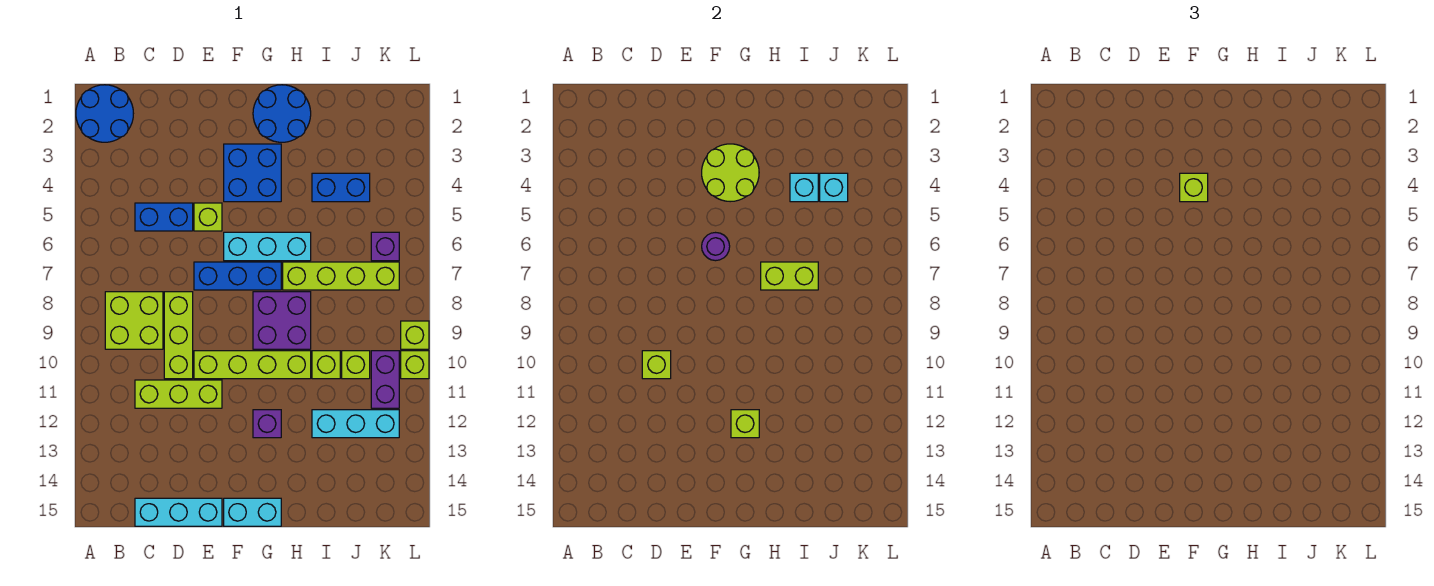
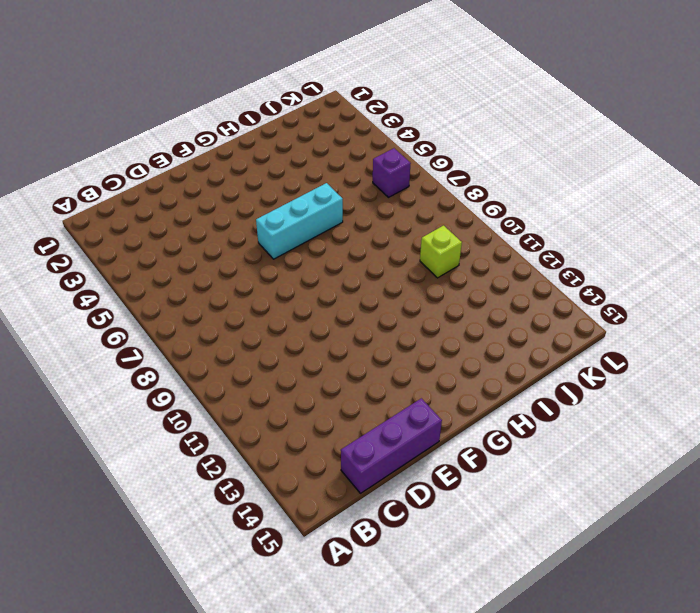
purple brick C15:E15 level 1 -> cyan brick C15:E15 level 1
none -> blue round brick A1:B2 level 1
none -> lime brick B8:C9 level 1
none -> blue brick C5:D5 level 1
none -> lime brick C11:E11 level 1

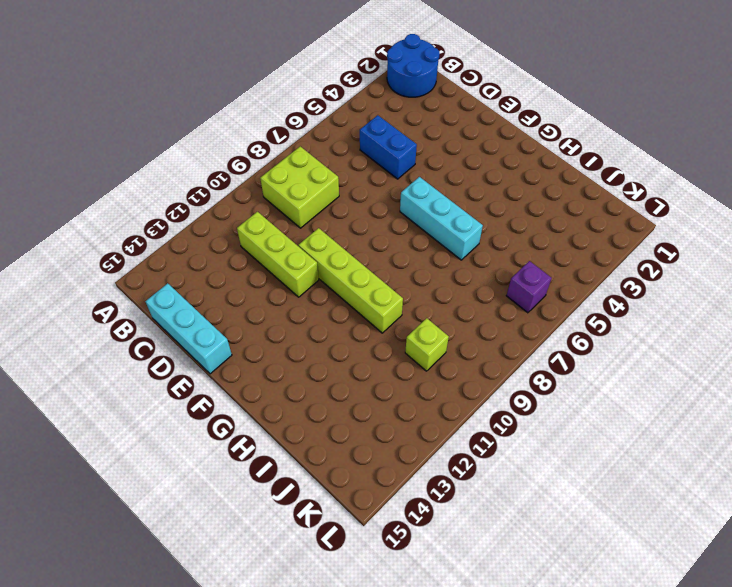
none -> lime brick D8:D10 level 1
none -> lime brick E5 level 1
none -> blue brick E7:G7 level 1
none -> blue brick F3:G4 level 1

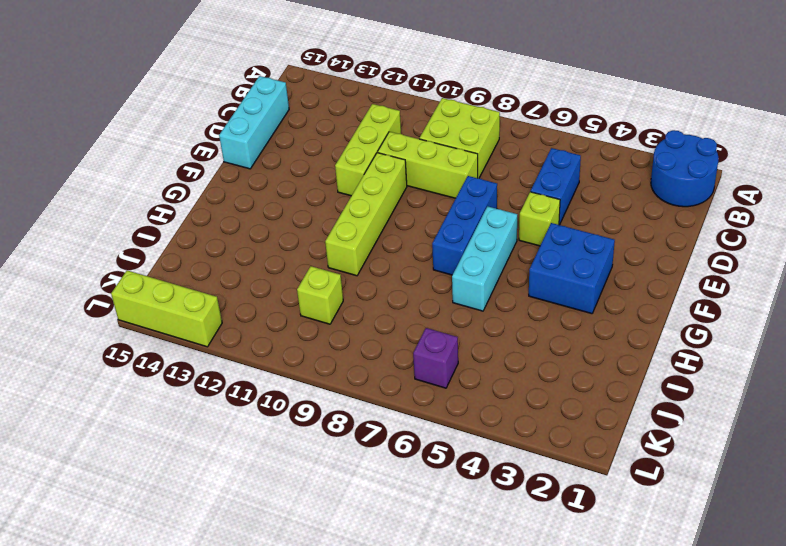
lime brick L13:L15 level 1 -> none
none -> cyan brick F15:G15 level 1
none -> blue round brick G1:H2 level 1
none -> purple brick G8:H9 level 1
none -> purple brick G12 level 1

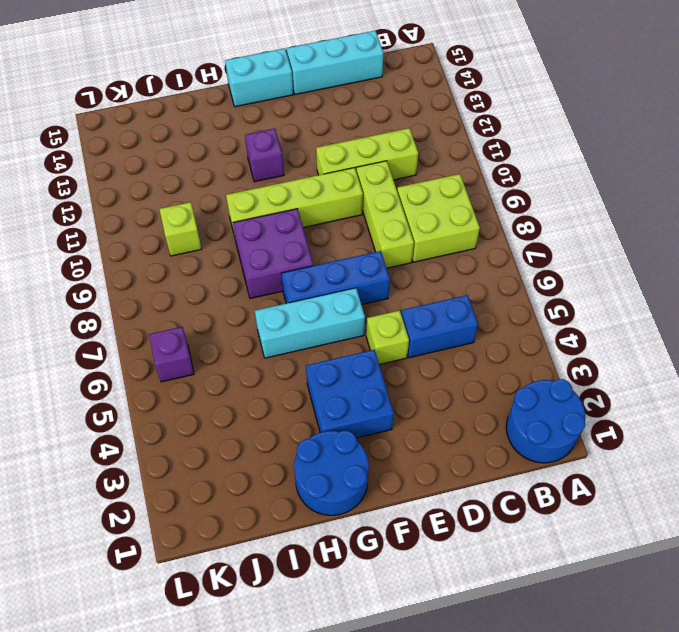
none -> lime brick H7:K7 level 1
none -> blue brick I4:J4 level 1
none -> lime brick I10 level 1
none -> cyan brick I12:K12 level 1

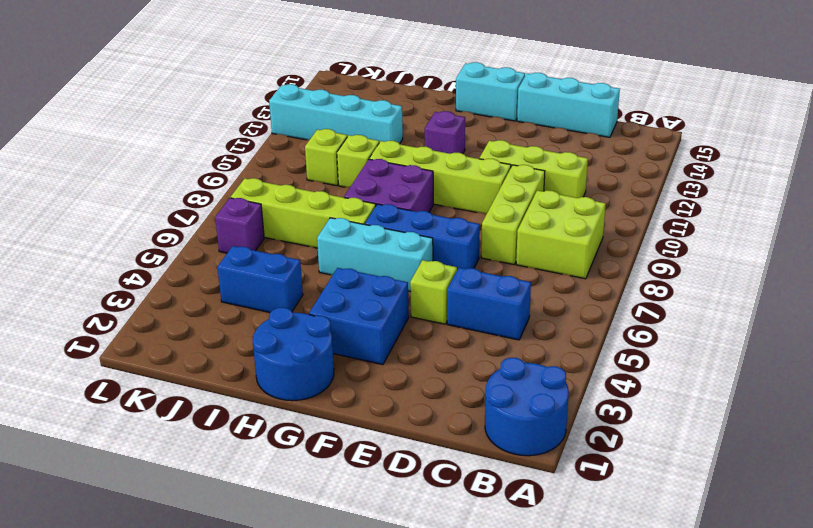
cyan brick I12:L12 level 1 -> cyan brick I12:K12 level 1
none -> purple brick K10:K11 level 1
none -> lime brick L9 level 1
none -> lime brick L10 level 1
none -> lime brick D10 level 2

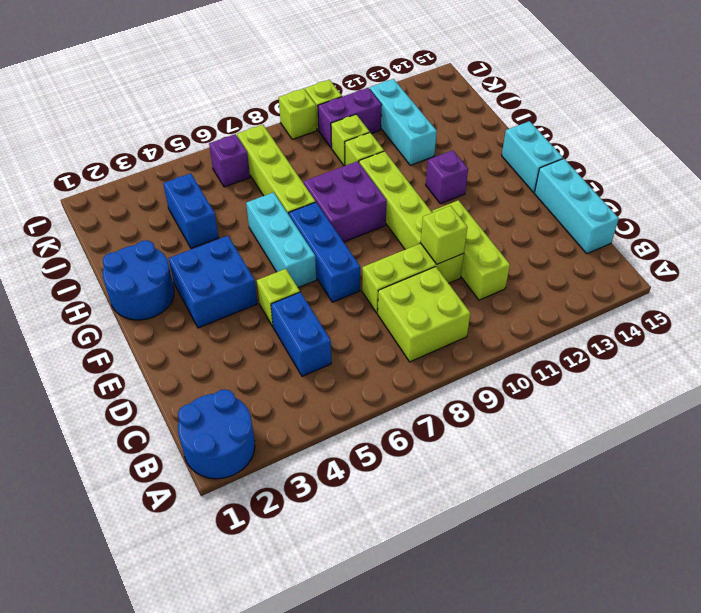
none -> lime round brick F3:G4 level 2
none -> purple round brick F6 level 2
none -> lime brick G12 level 2
none -> lime brick H7:I7 level 2

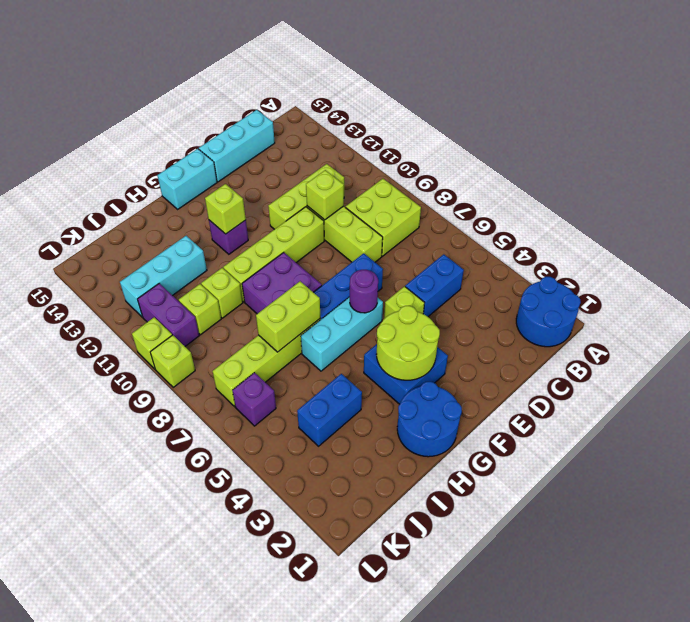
none -> cyan brick I4 level 2
none -> cyan brick J4 level 2
none -> lime brick F4 level 3

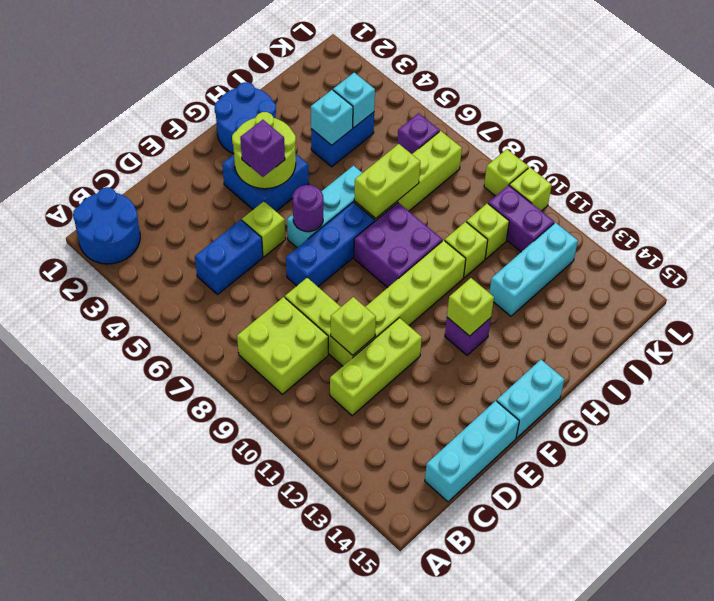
purple brick F4 level 3 -> lime brick F4 level 3

